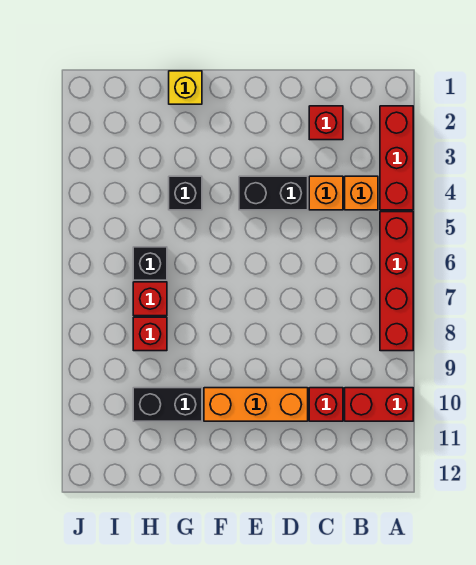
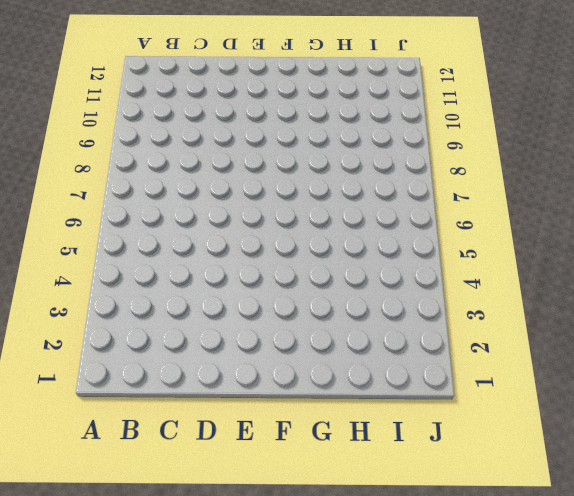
none -> red brick A2:A4 level 1
none -> red brick A5:A8 level 1
none -> red brick A10:B10 level 1

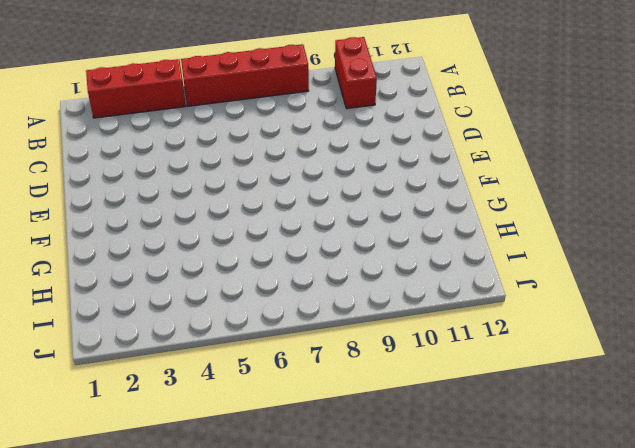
none -> orange brick B4 level 1
none -> red brick C2 level 1
none -> orange brick C4 level 1

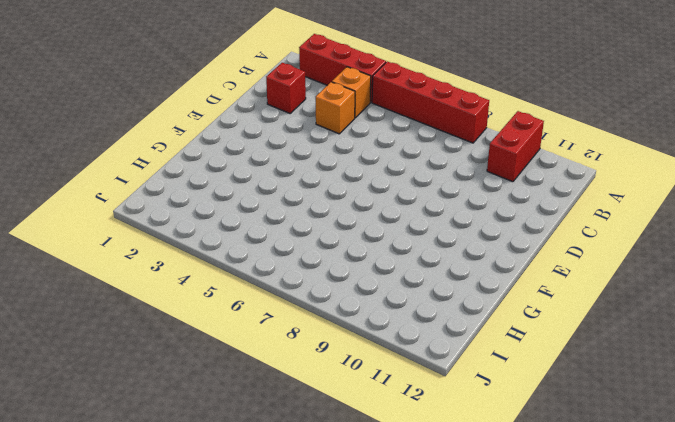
none -> red brick C10 level 1
none -> black brick D4:E4 level 1
none -> orange brick D10:F10 level 1

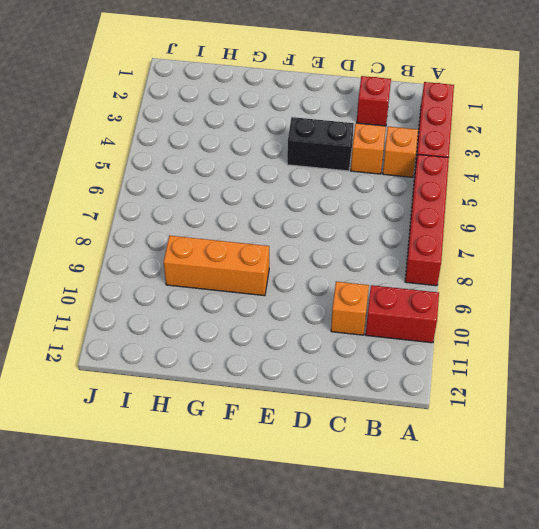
orange brick C10 level 1 -> red brick C10 level 1
orange brick F9:H9 level 1 -> orange brick D10:F10 level 1
none -> yellow brick G1 level 1
none -> black brick G4 level 1
none -> black brick G10:H10 level 1

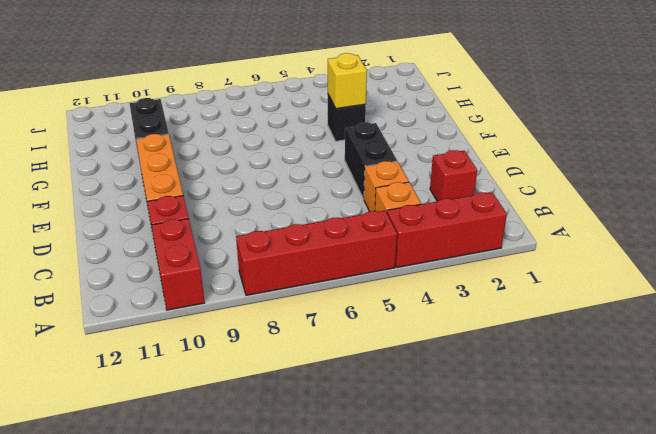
yellow brick G4 level 2 -> yellow brick G1 level 1
none -> black brick H6 level 1
none -> red brick H7 level 1
none -> red brick H8 level 1

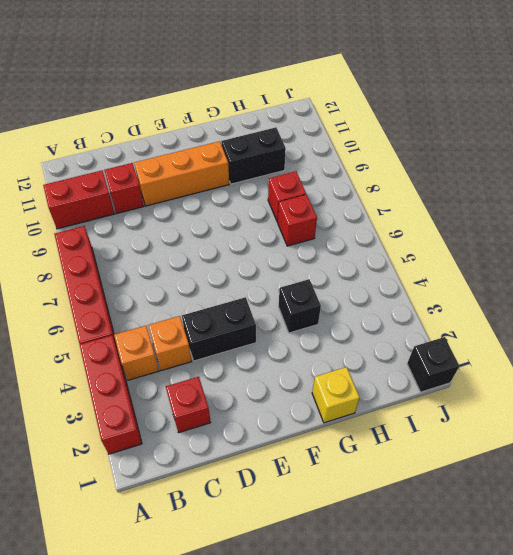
black brick J1 level 1 -> black brick H6 level 1

